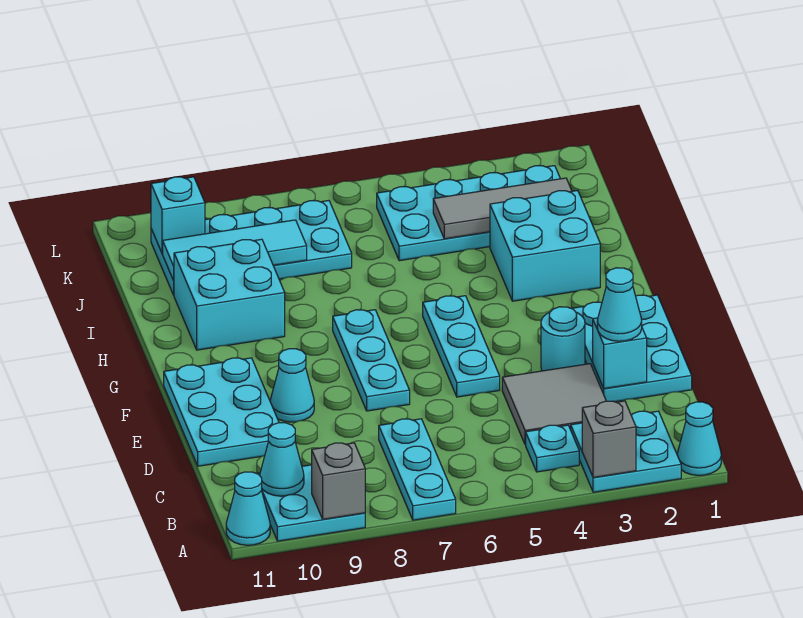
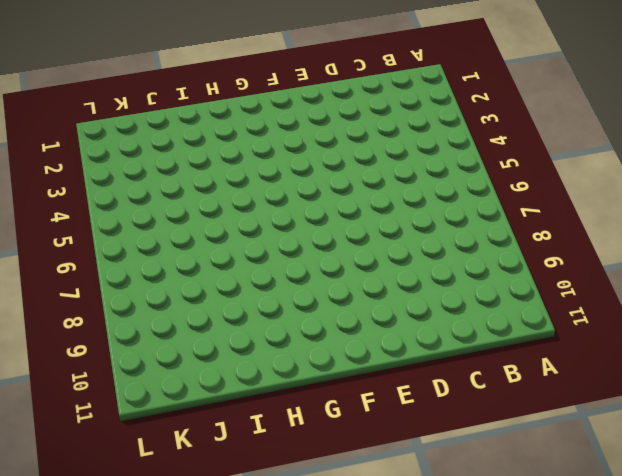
none -> cyan cone A1 level 1
none -> cyan plate A2:B3 level 1
none -> cyan plate A7:C7 level 1

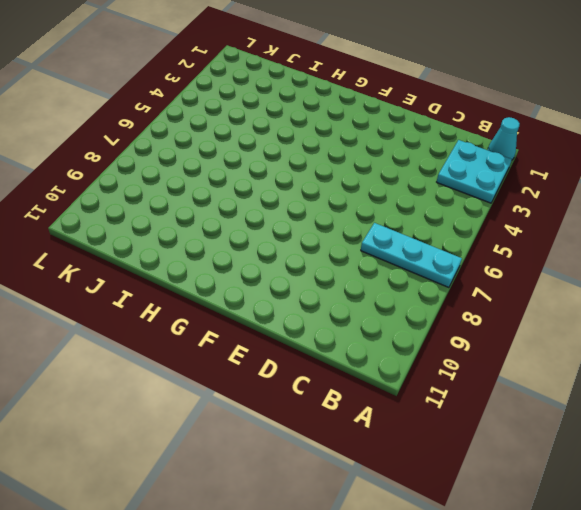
none -> cyan plate A9:B10 level 1
none -> cyan cone A11 level 1
none -> cyan plate B4 level 1

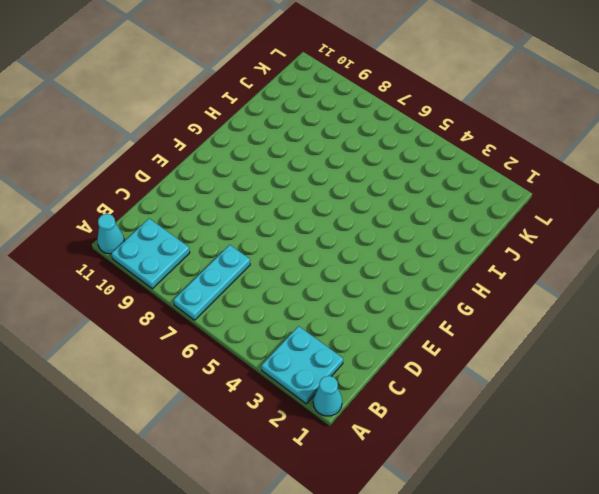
none -> cyan plate B4 level 1
none -> grey tile C3:D4 level 1
none -> cyan plate D1:F2 level 1

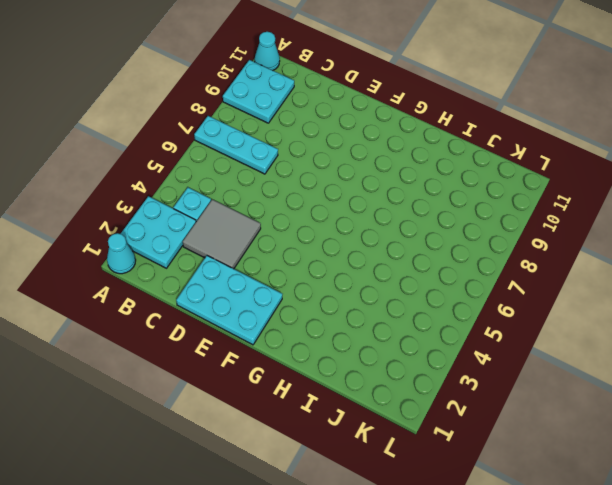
none -> cyan plate D10:F11 level 1
none -> cyan round brick E3 level 1
none -> cyan plate E5:G5 level 1

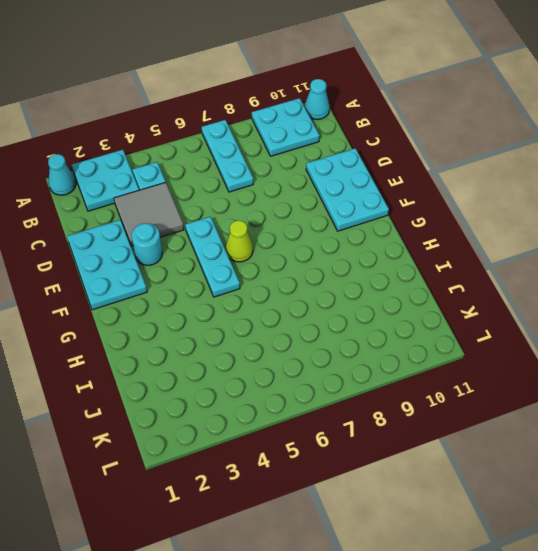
lime cone F6 level 1 -> none
none -> cyan plate E7:G7 level 1
none -> cyan cone E9 level 1
none -> cyan brick H2:I3 level 1

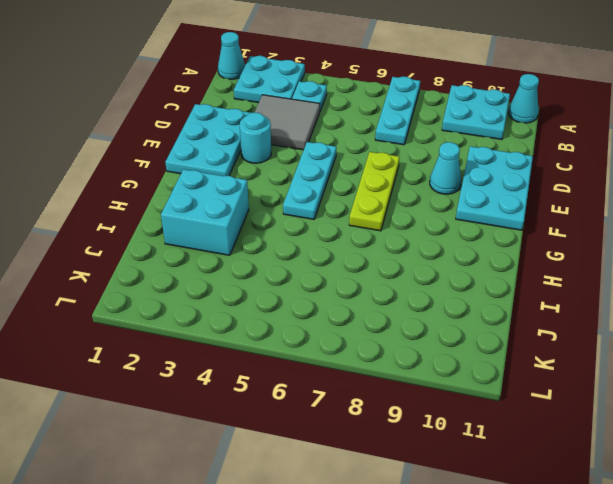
lime plate E7:G7 level 1 -> cyan plate E7:G7 level 1
none -> cyan brick H9:I10 level 1
none -> cyan plate J2:K5 level 1
none -> cyan plate J7:K10 level 1

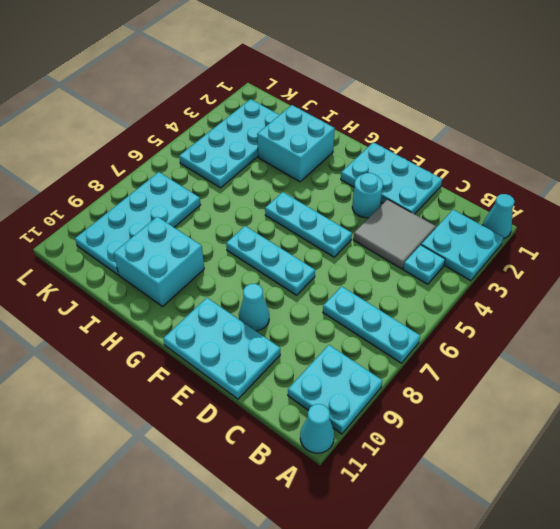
none -> grey brick A3 level 2
none -> grey brick A9 level 2
none -> cyan cone B10 level 2

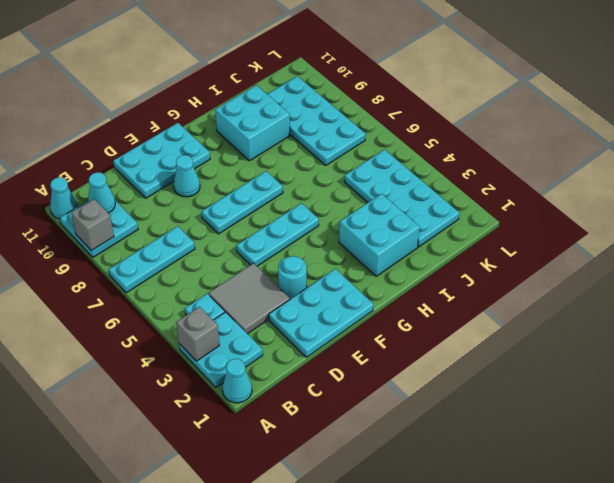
none -> cyan brick D2 level 2
none -> grey tile J2:J4 level 2
none -> cyan tile J8:J10 level 2

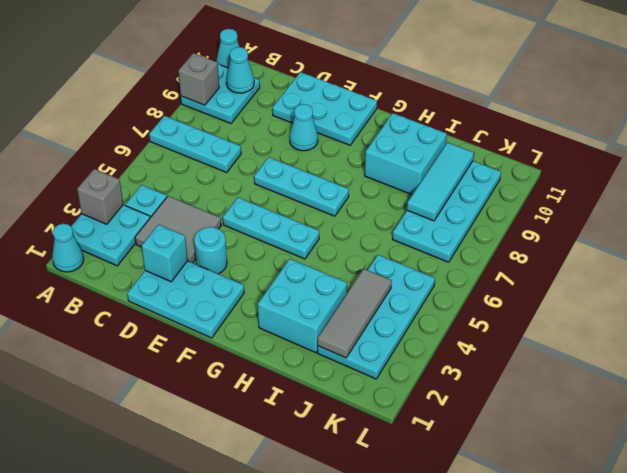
none -> cyan brick K10 level 2
none -> cyan cone D2 level 3

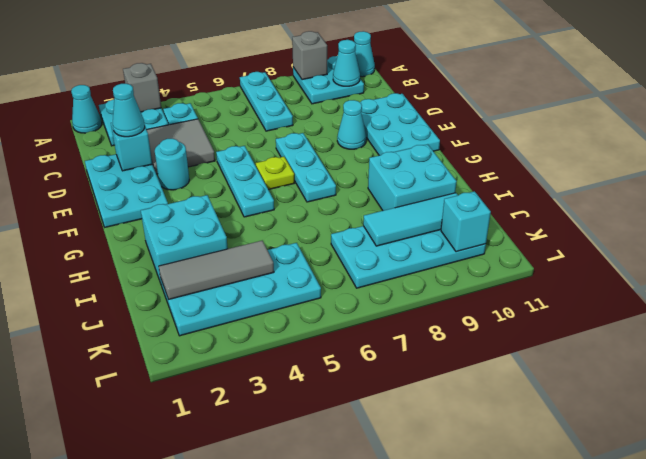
lime plate F6 level 1 -> none

